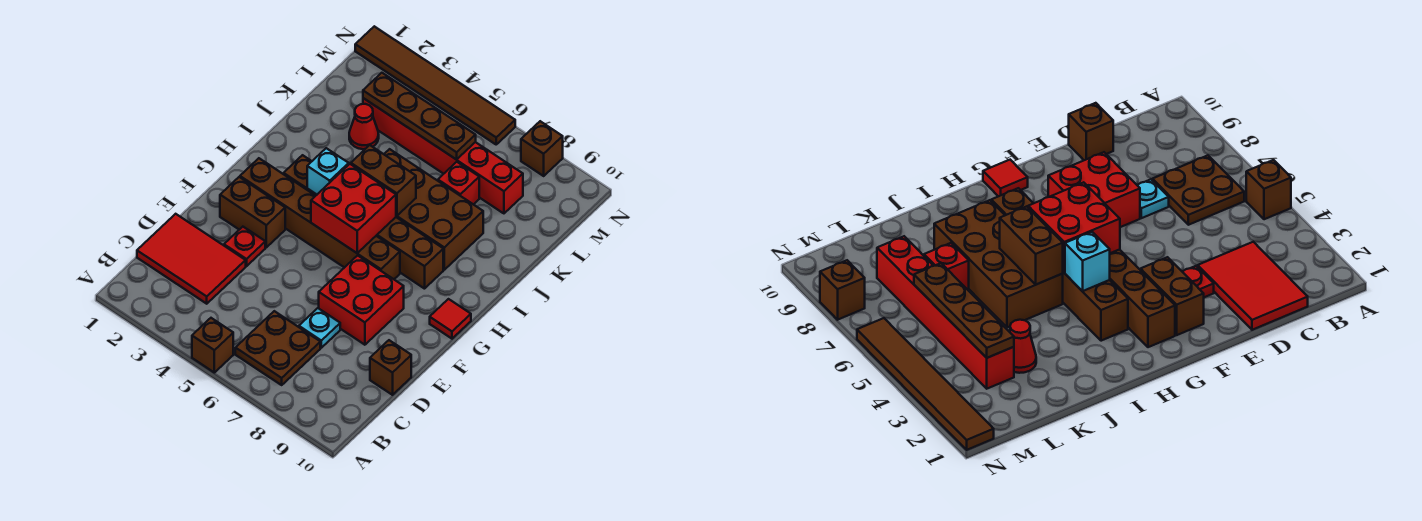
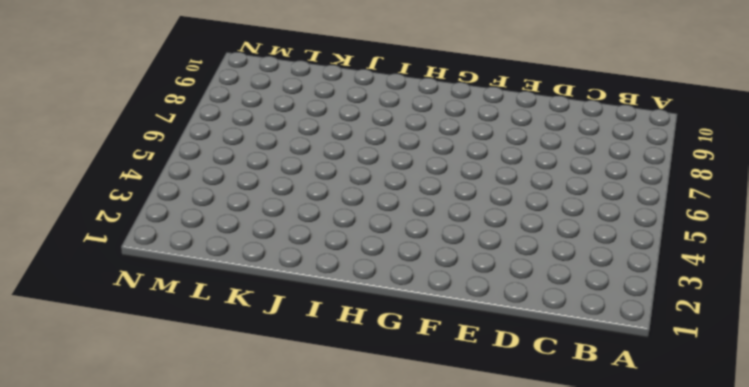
none -> brown brick A5 level 1
none -> brown plate B6:C7 level 1
none -> red tile C1:D3 level 1

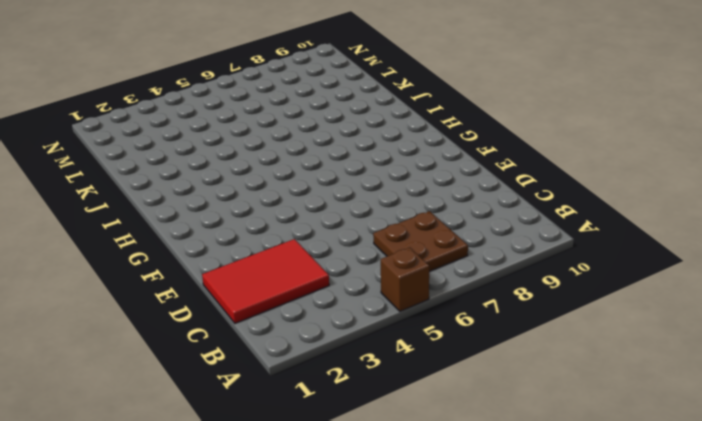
none -> cyan plate D7 level 1
none -> brown brick D10 level 1
none -> red plate E3 level 1

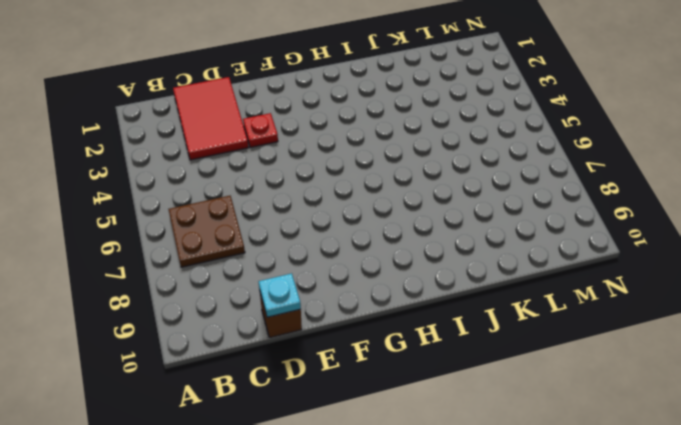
cyan plate D10 level 2 -> cyan plate D7 level 1
none -> brown brick A5 level 1
none -> red brick E7:F8 level 1
none -> brown brick F2:F3 level 1

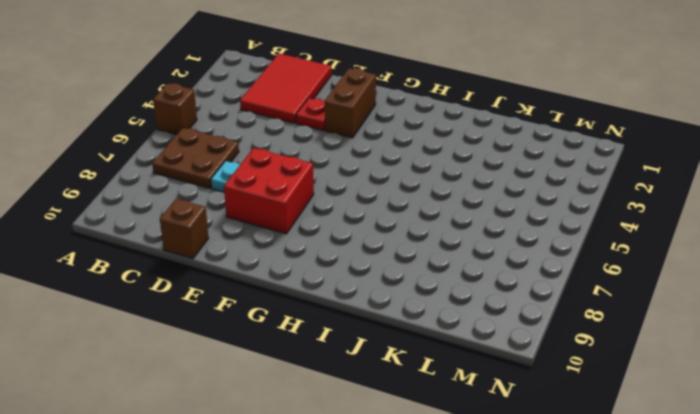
none -> brown brick G2:G7 level 1
none -> red tile G10 level 1
none -> brown brick H3:H8 level 1

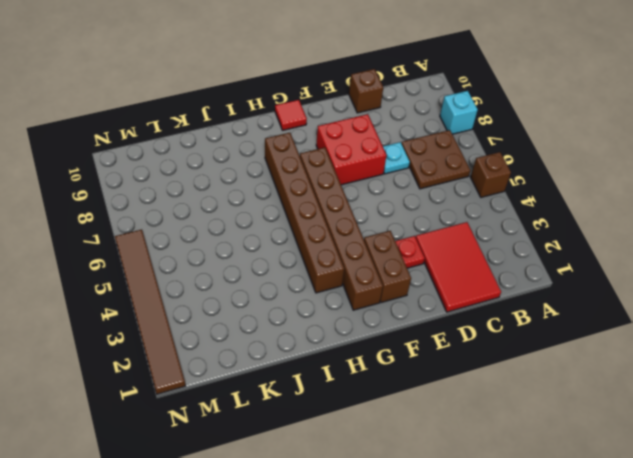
cyan brick A8 level 1 -> cyan brick H4 level 2
none -> brown brick I5:J8 level 1
none -> red cone K3 level 1
none -> red brick K7 level 1

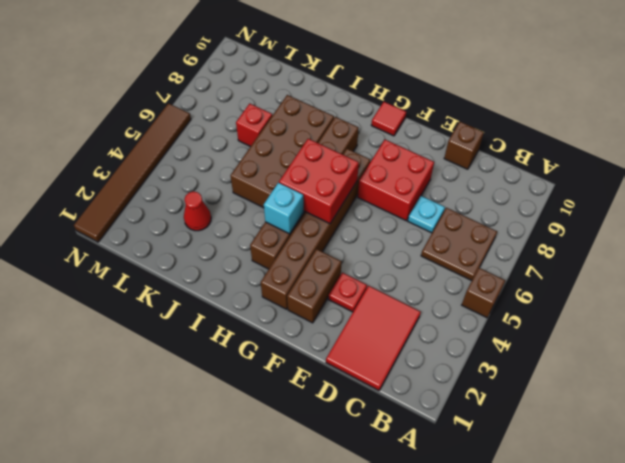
none -> red brick L3:L8 level 1
none -> brown brick N8 level 1
none -> brown brick I5:I6 level 2

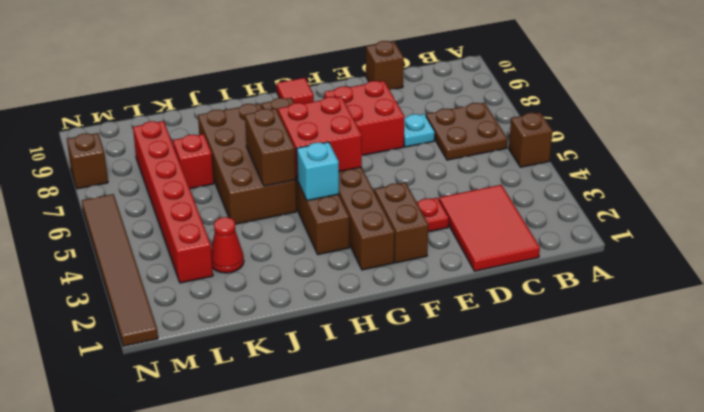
none -> brown plate L3:L6 level 2

